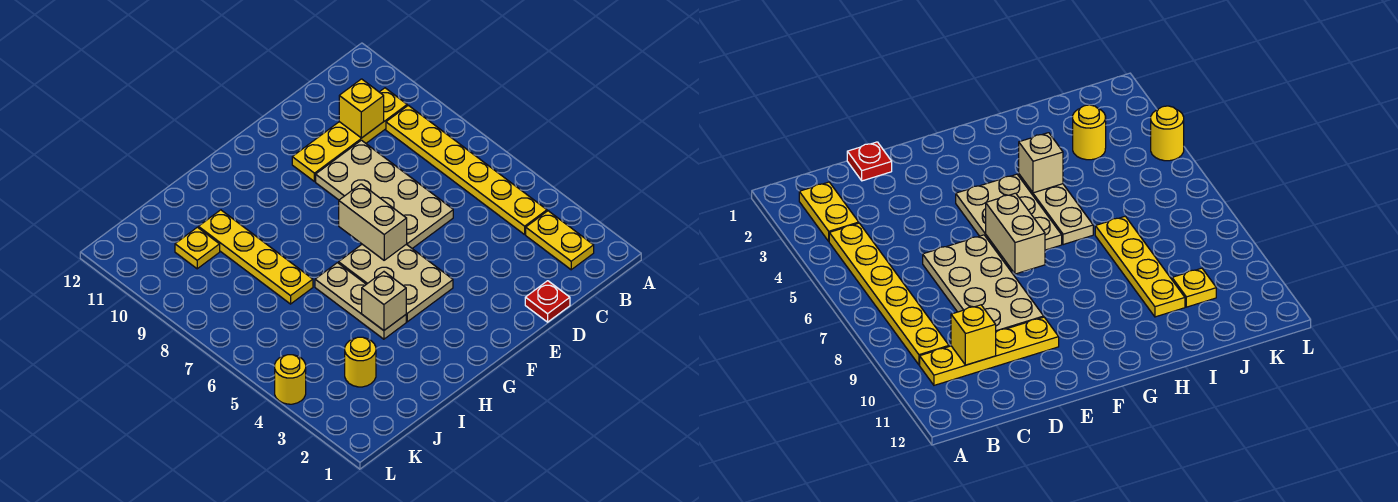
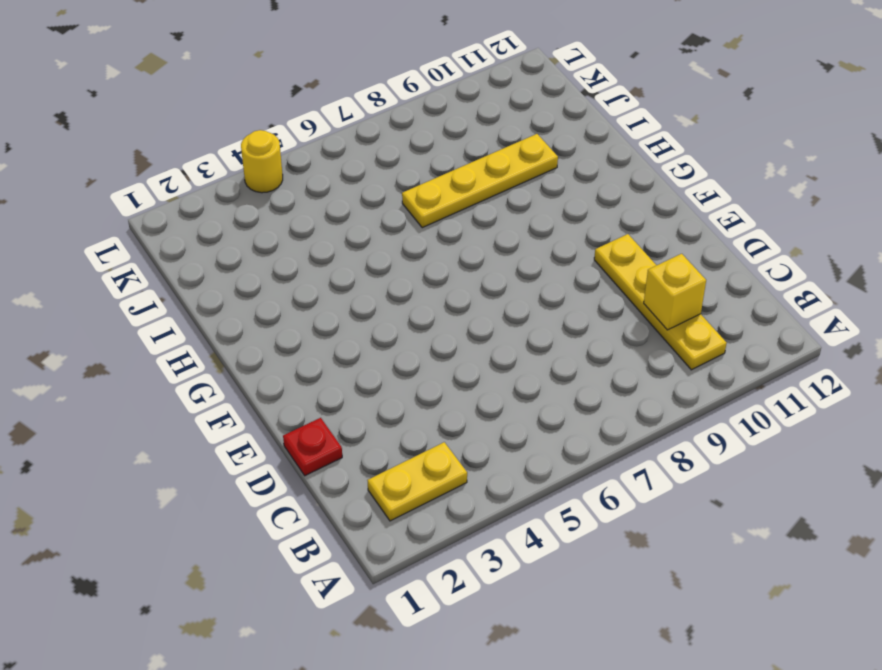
none -> yellow plate B4:B9 level 1
none -> tan plate D6:E9 level 1
none -> tan plate F4:G6 level 1

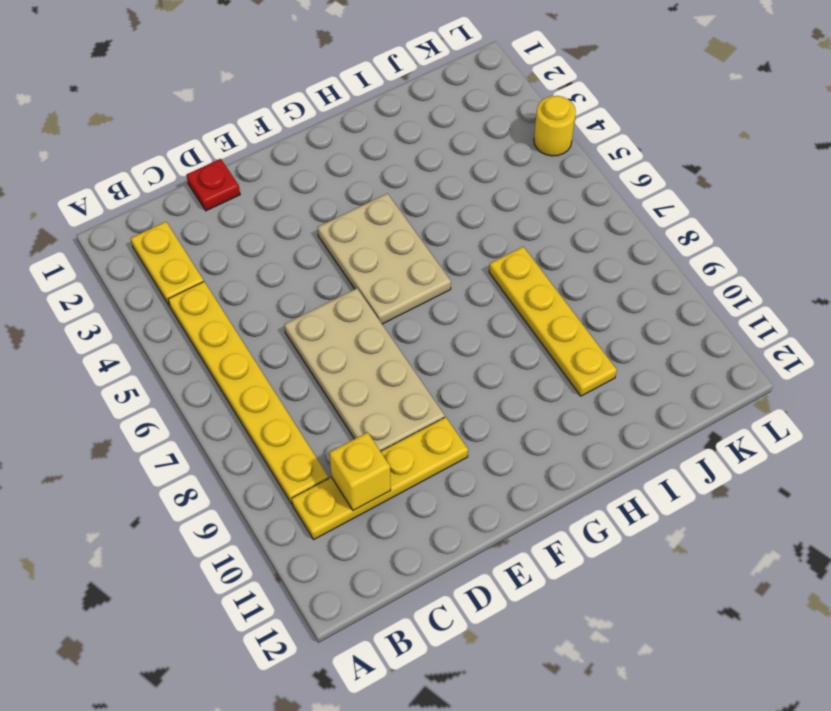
none -> tan plate H4:H6 level 1
none -> yellow round brick J3 level 1
none -> yellow plate J10 level 1

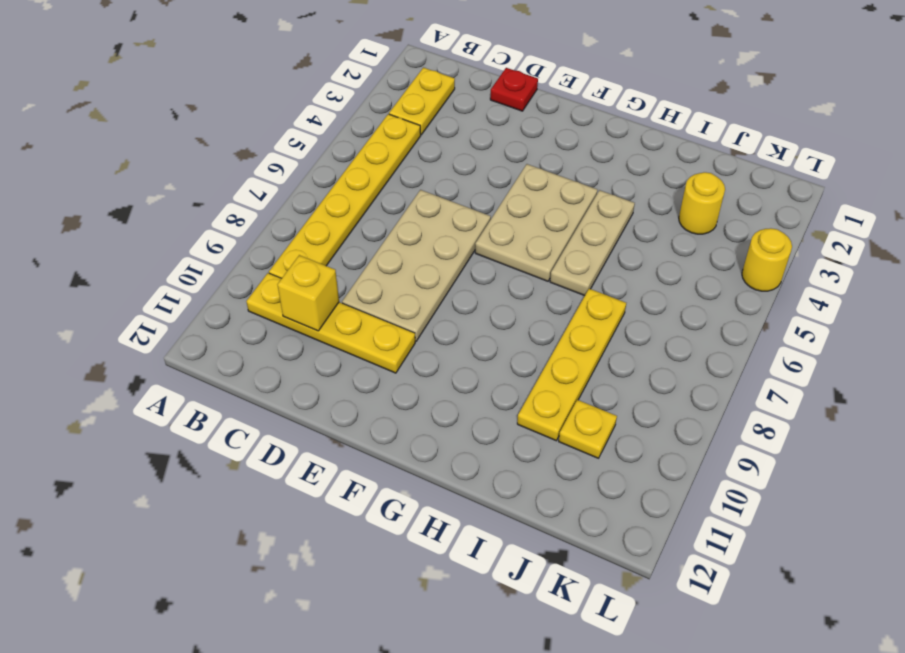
none -> tan brick F6:F7 level 2
none -> tan brick H4 level 2

